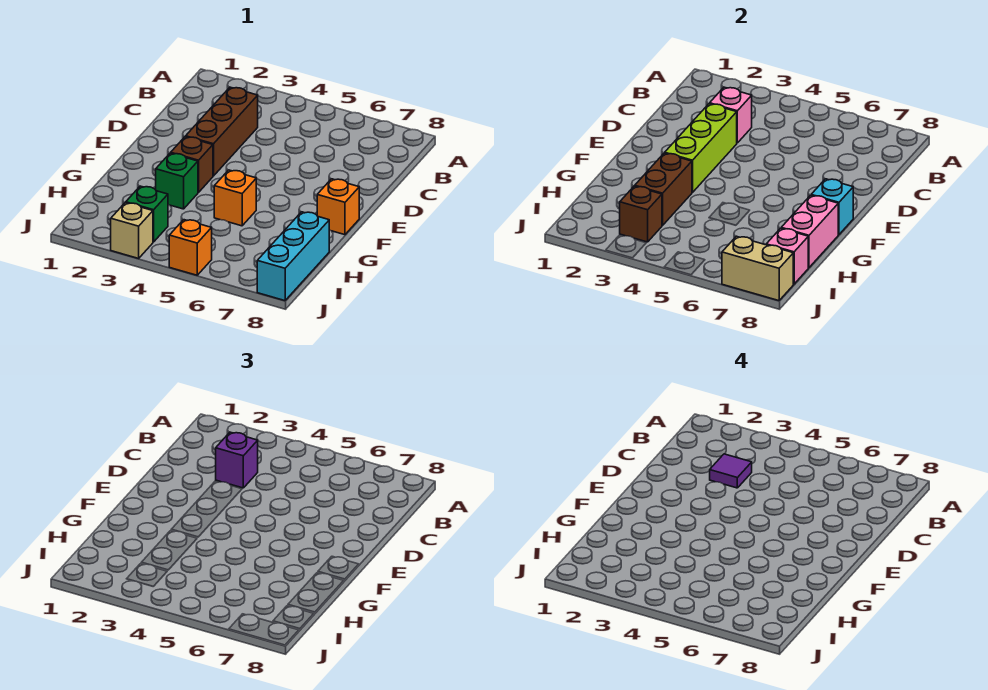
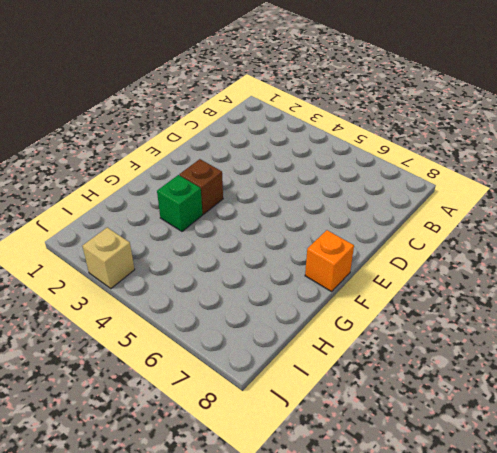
none -> brown brick C3:E3 level 1
none -> orange brick G5 level 1
none -> cyan brick H8:J8 level 1

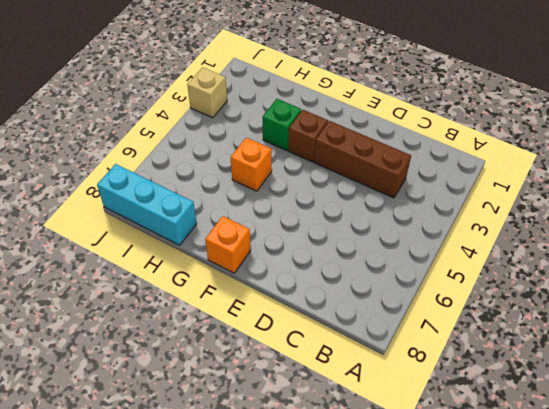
none -> green brick I3 level 1
none -> orange brick J5 level 1
none -> pink brick C3 level 2

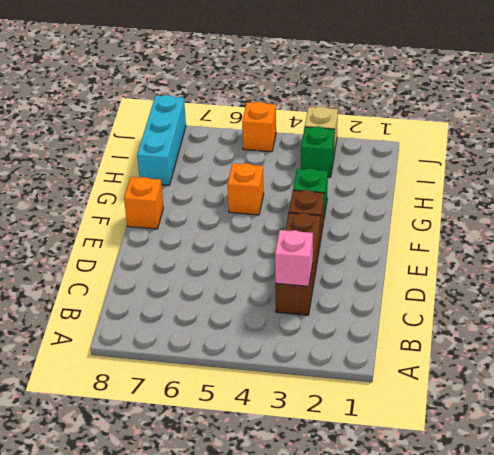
none -> lime brick D3:F3 level 2
none -> cyan brick F8 level 2
none -> brown brick G3:H3 level 2

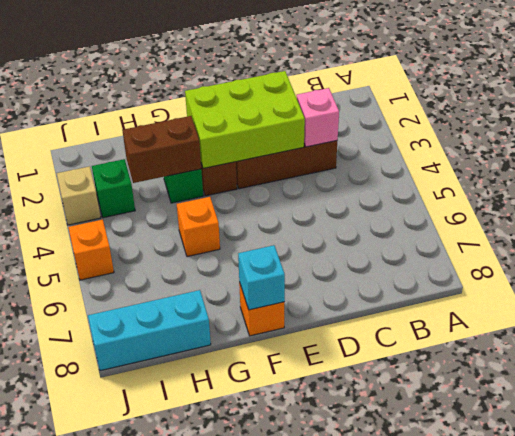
lime brick D2:F3 level 2 -> lime brick D3:F3 level 2
none -> pink brick G8:H8 level 2
none -> brown brick I3 level 2
none -> pink brick I8 level 2

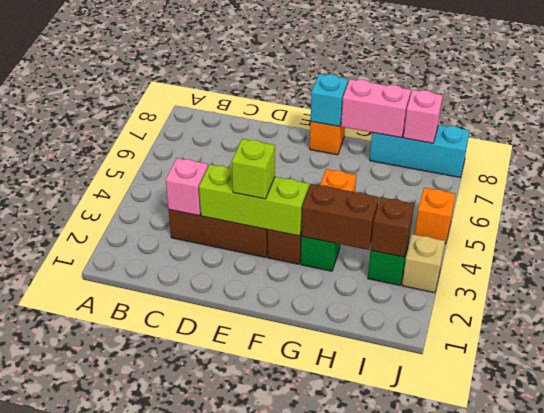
lime brick E3 level 3 -> none
none -> tan brick J7:J8 level 2
none -> purple brick C3 level 3
none -> purple tile C3 level 4

